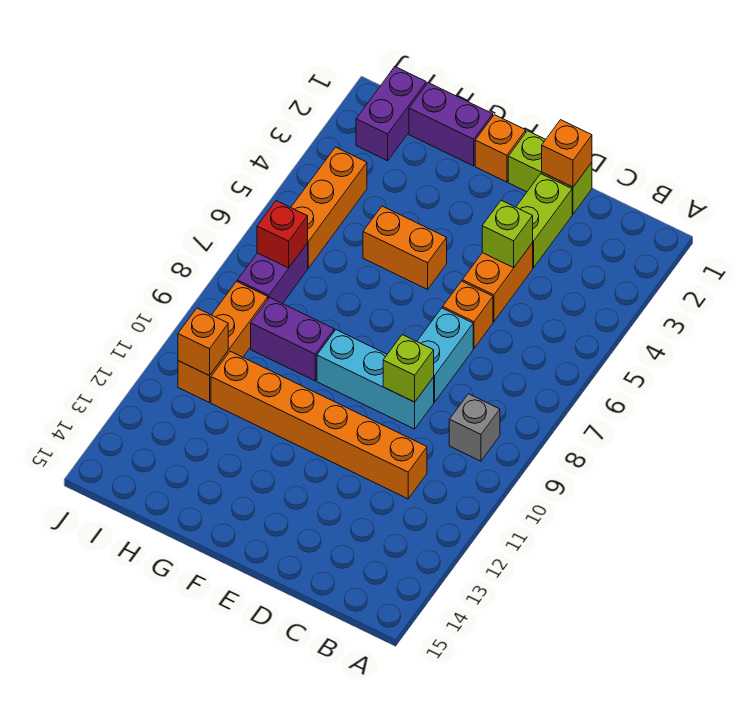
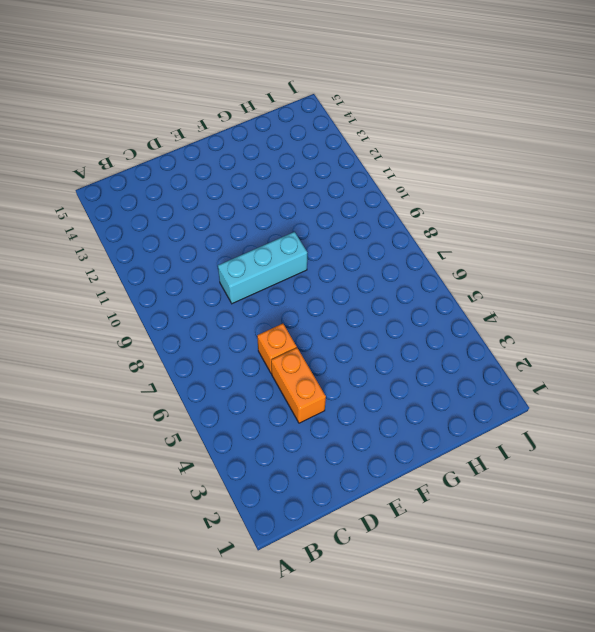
none -> grey brick B9 level 1
none -> orange brick C11:H11 level 1
none -> lime brick D1:E1 level 1

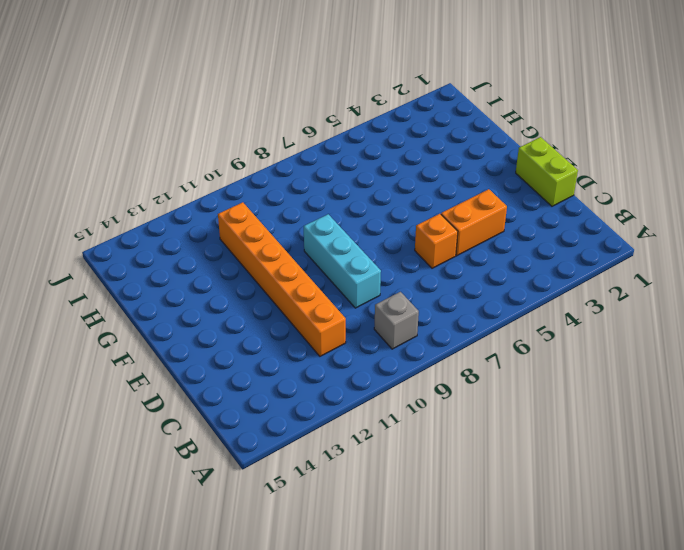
none -> lime brick D2:D3 level 1
none -> cyan brick D7:D8 level 1
none -> orange brick F1 level 1

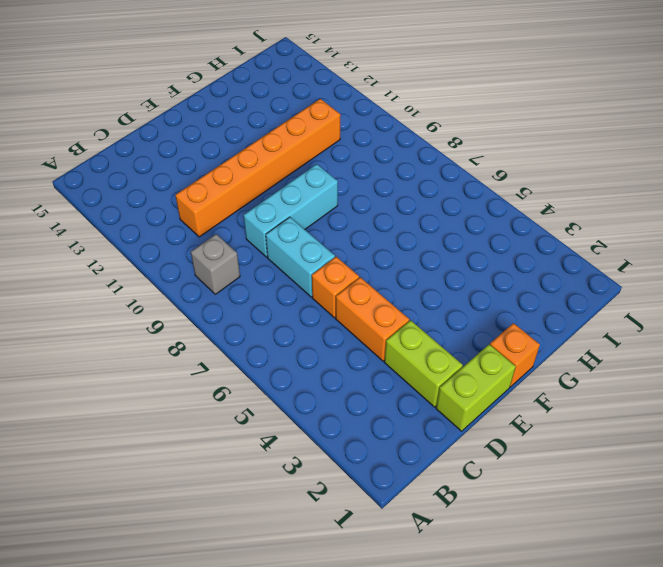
none -> orange brick F5:G5 level 1
none -> purple brick G1:H1 level 1
none -> purple brick G9:H9 level 1

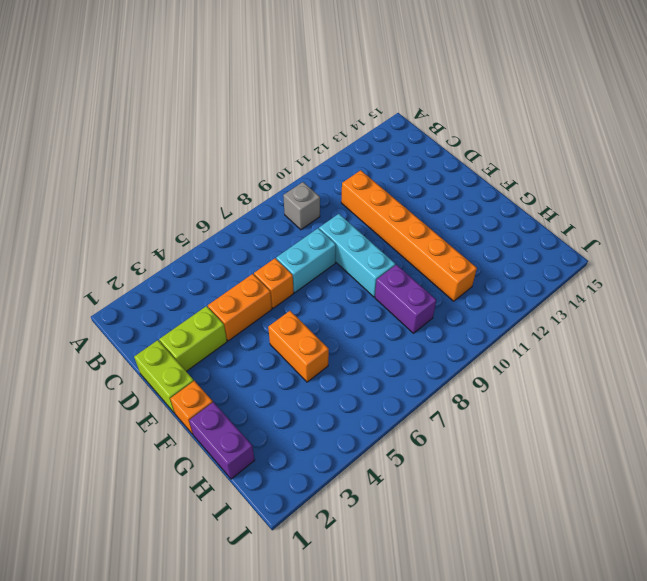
none -> purple brick I1:I2 level 1
none -> orange brick I4:I6 level 1
none -> purple brick I7:I8 level 1

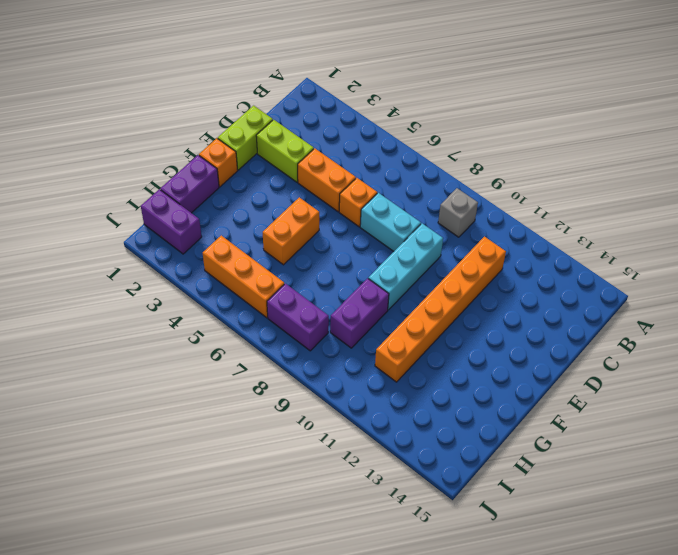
none -> orange brick I9:I11 level 1
none -> orange brick D1 level 2
none -> lime brick D4 level 2

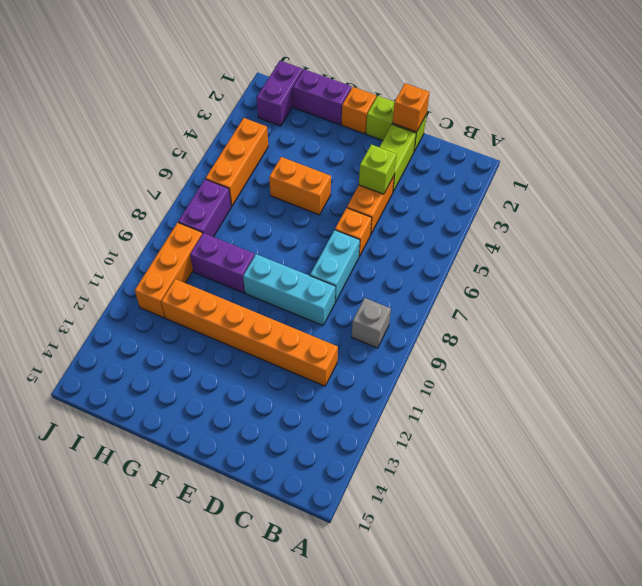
none -> lime brick D9 level 2
none -> red brick I7 level 2
none -> orange brick I11 level 2

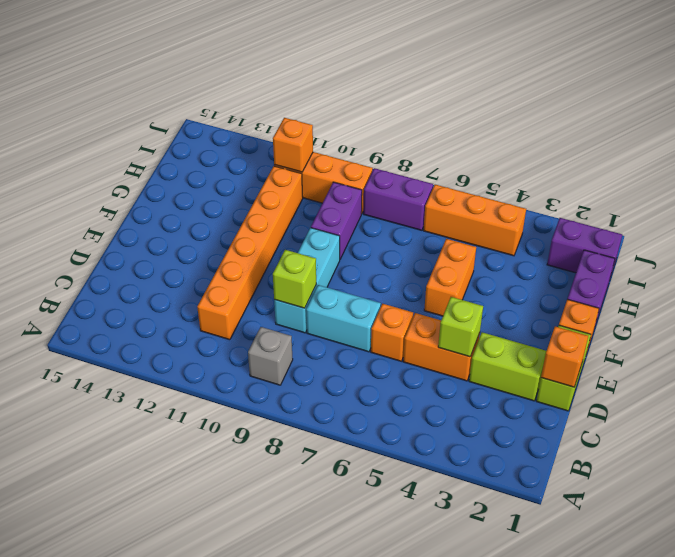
none -> red brick I7 level 2

